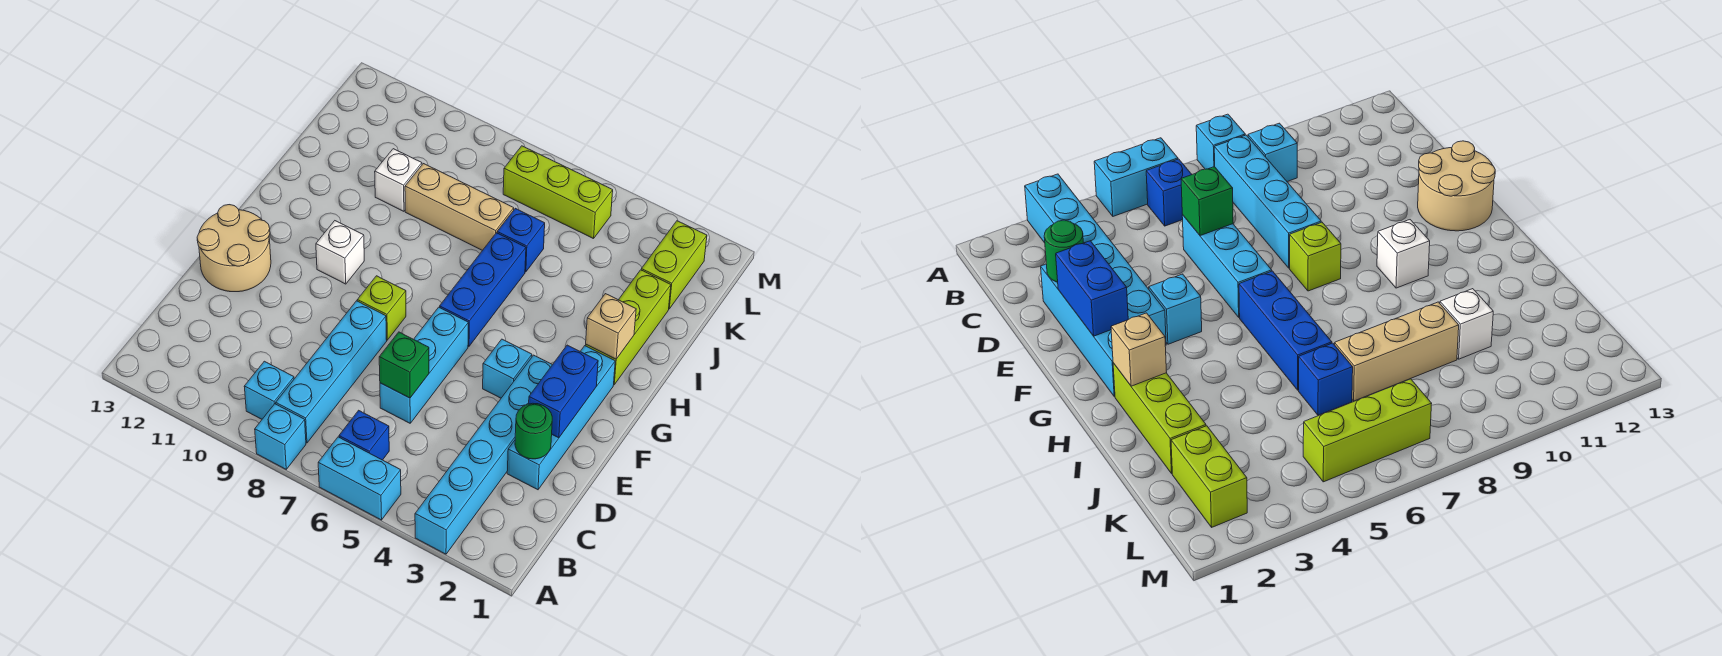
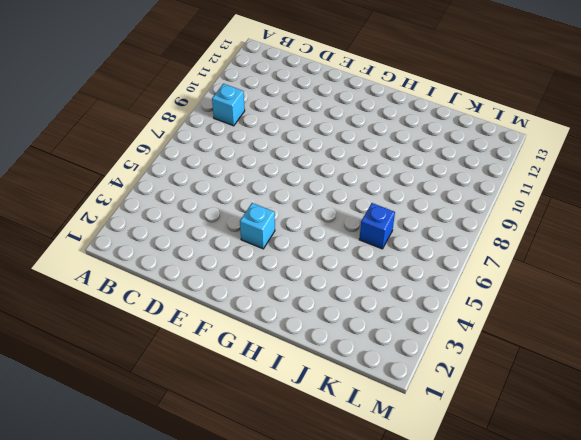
none -> cyan brick A3:F3 level 1
none -> cyan brick A5:A6 level 1
none -> cyan brick A8 level 1

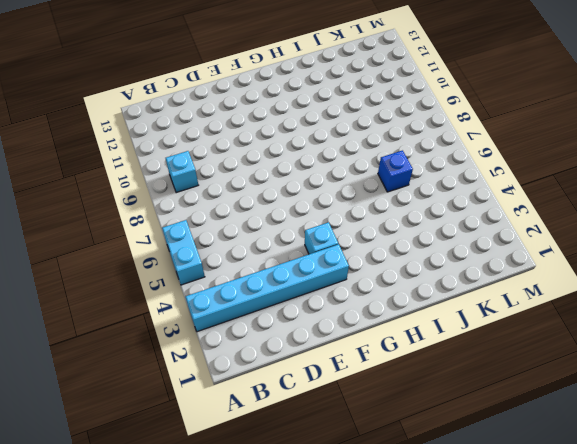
none -> cyan brick A8 level 1
none -> blue brick B6 level 1
none -> cyan brick B8:E8 level 1

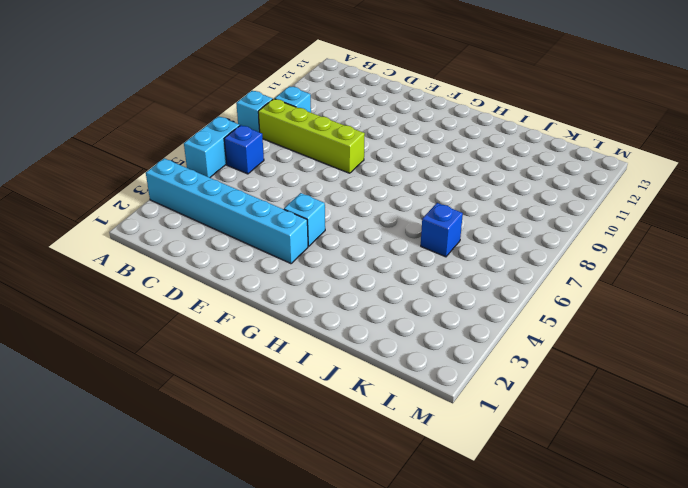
lime brick B8:E8 level 1 -> cyan brick B8:E8 level 1
none -> cyan brick D2:G2 level 1
none -> cyan brick D6:F6 level 1
none -> tan round brick E12:F13 level 1

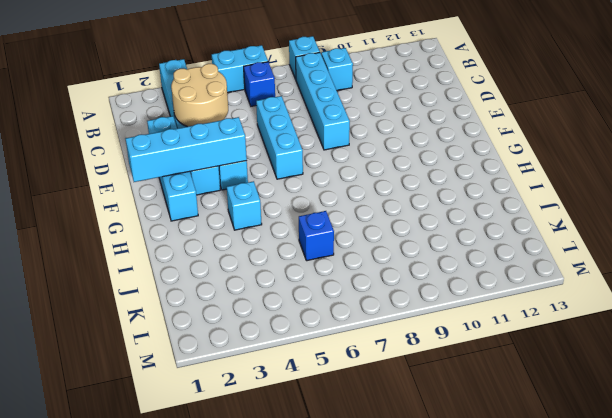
tan round brick C3:D4 level 2 -> tan round brick E12:F13 level 1
cyan brick F1:F4 level 2 -> blue brick E2:F2 level 2
cyan brick H4 level 1 -> none
none -> lime brick F8 level 1
none -> blue brick G6:I6 level 1
none -> white brick G10 level 1

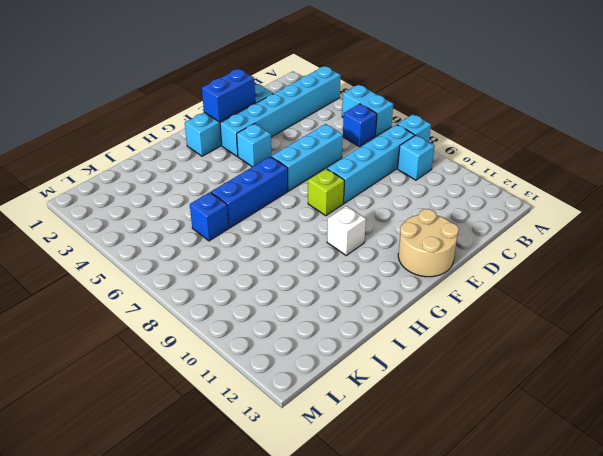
none -> lime brick H2:J2 level 1
none -> tan brick J7:J9 level 1
none -> white brick J10 level 1

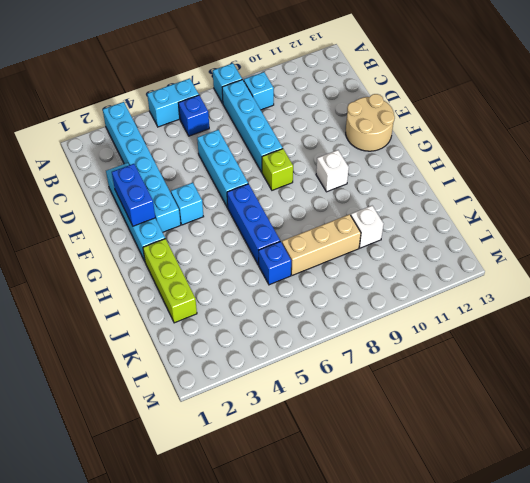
none -> lime brick K2:L2 level 1
none -> lime brick L5:L7 level 1
none -> green round brick D2 level 2

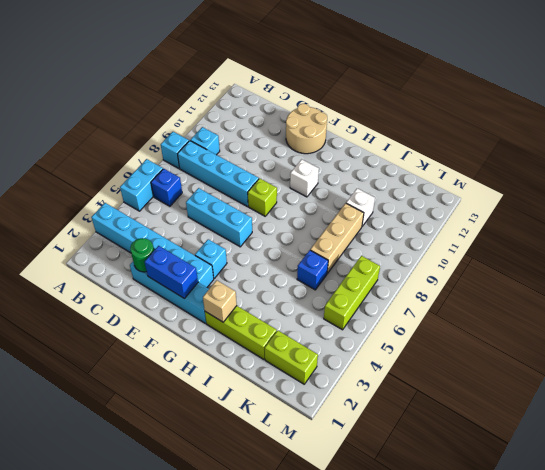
none -> blue brick G6:I6 level 1
none -> green brick D6 level 2

